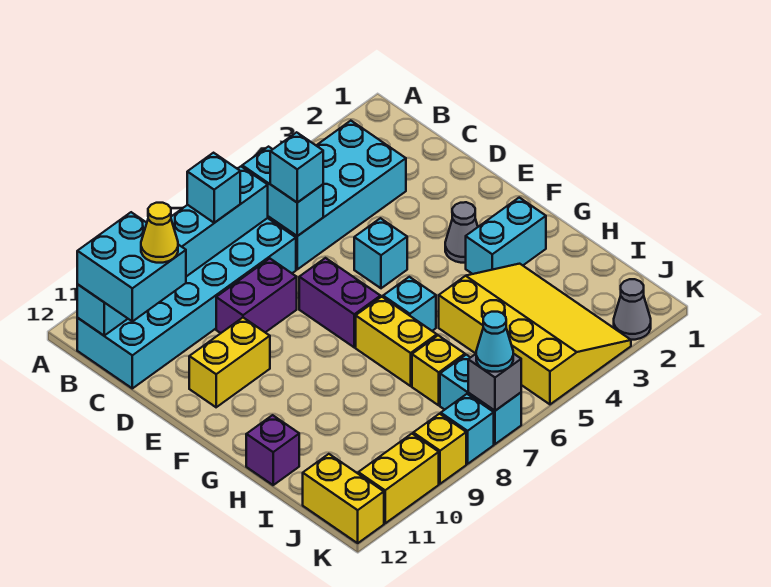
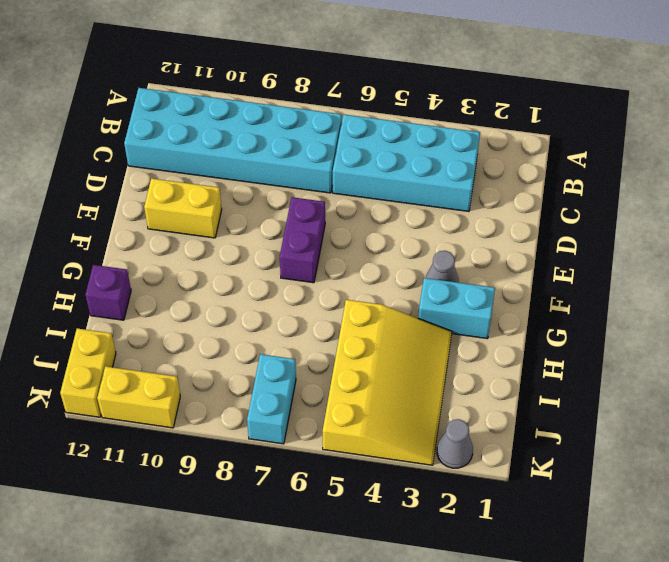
none -> purple brick D8:D9 level 1
none -> cyan brick E5 level 1
none -> cyan brick G6 level 1

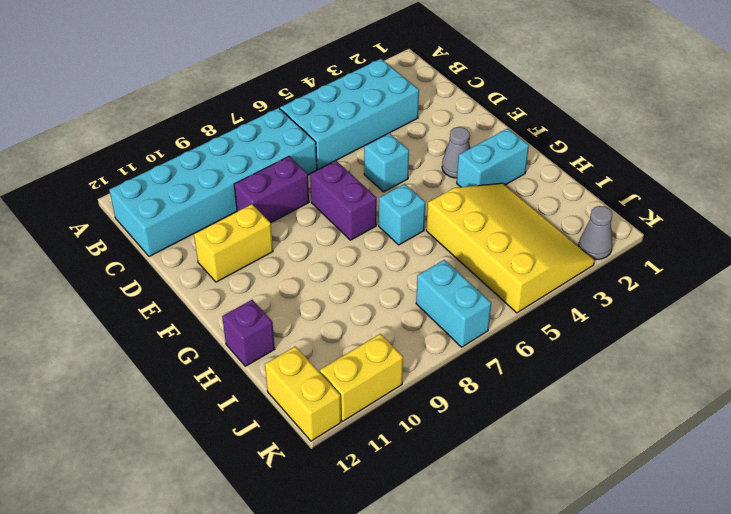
none -> yellow brick G7:H7 level 1
none -> yellow brick I7 level 1
none -> cyan brick K8 level 1

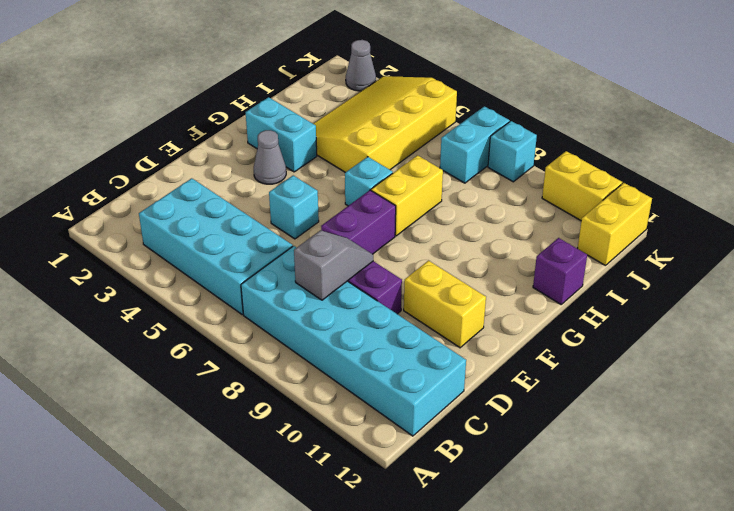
grey slope C8:D8 level 2 top C -> none
none -> yellow brick I7 level 1
none -> yellow brick K9 level 1
none -> cyan brick B6:C6 level 2

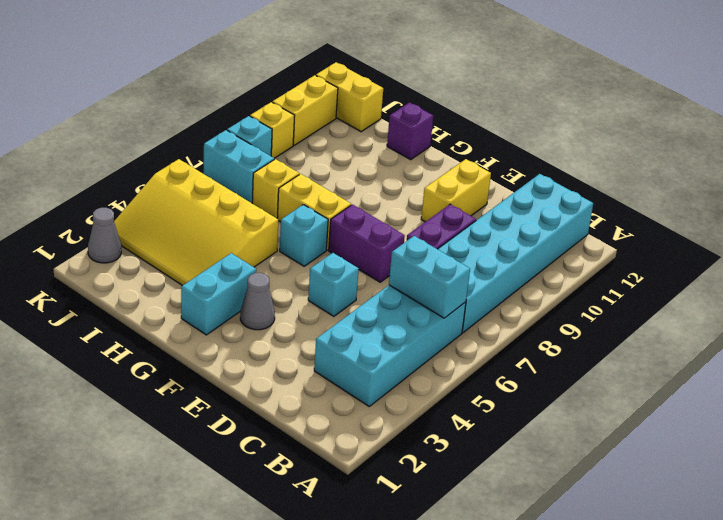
none -> cyan brick B7:B12 level 2
none -> grey brick K7 level 2
none -> cyan brick B8 level 3

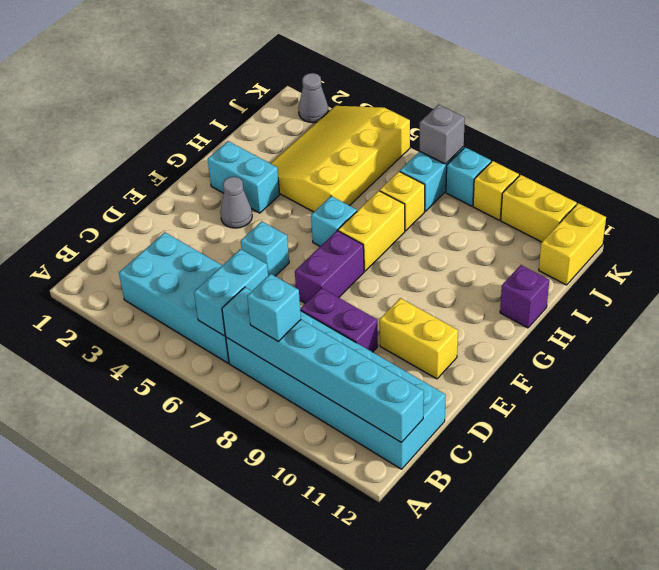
none -> cyan brick B11:C12 level 3
none -> cyan brick C6 level 3
none -> cyan cone K7 level 3

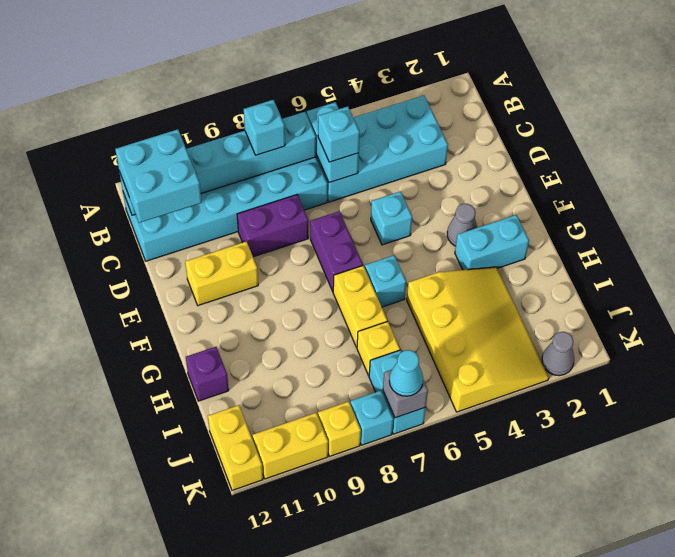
none -> yellow cone C11 level 4

